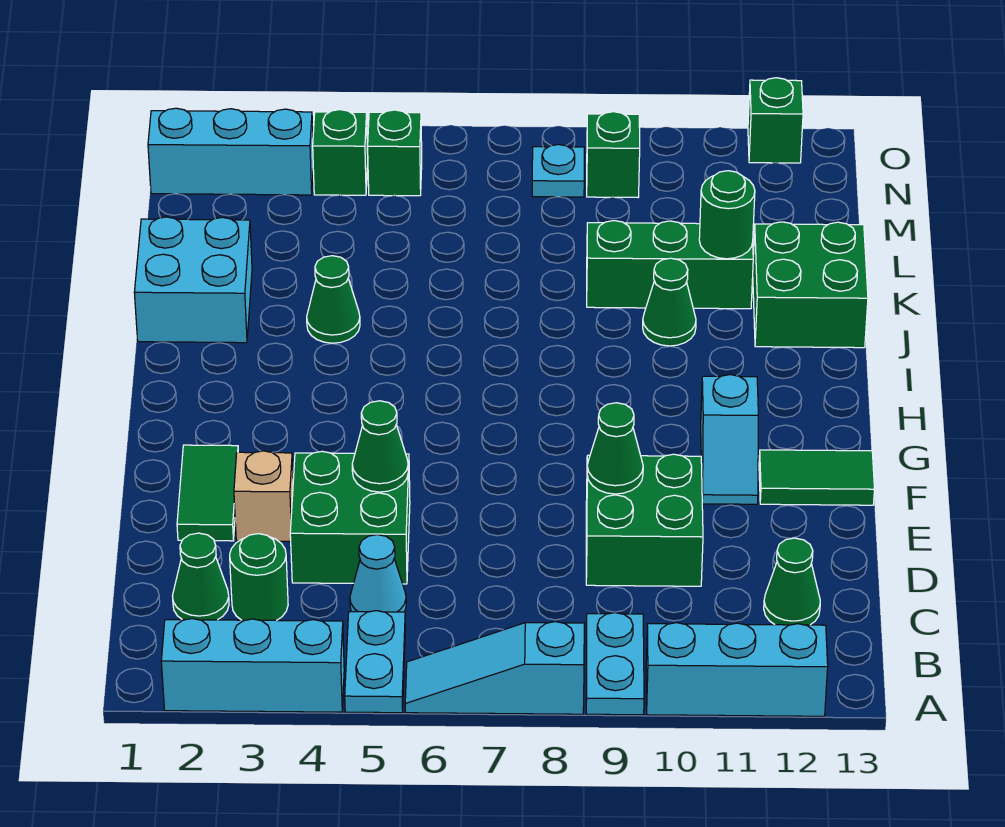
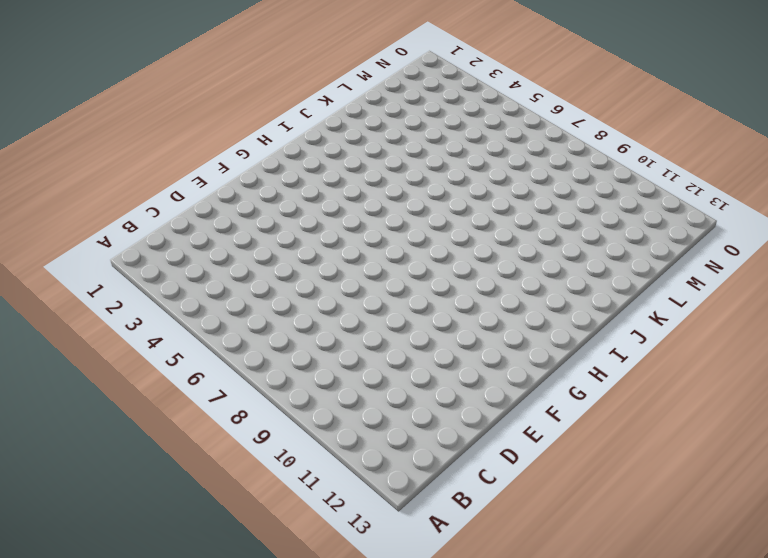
none -> cyan brick A2:A4 level 1
none -> cyan plate A5:B5 level 1
none -> cyan slope A6:A8 level 1 top 8

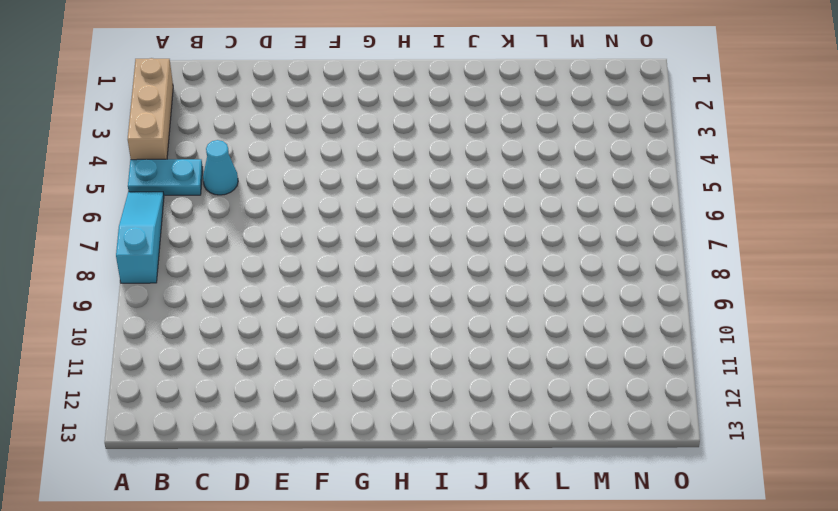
tan brick A2:A4 level 1 -> cyan brick A2:A4 level 1
none -> cyan plate A9:B9 level 1
none -> cyan brick A10:A12 level 1
none -> green cone C2 level 1

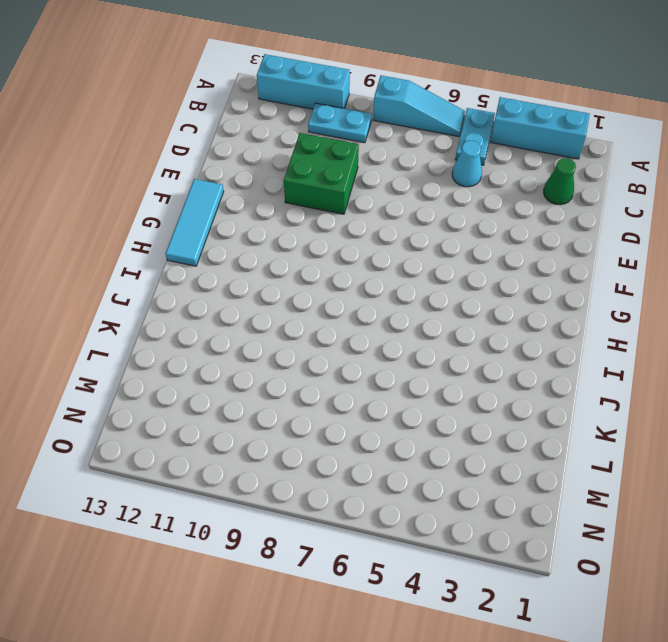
cyan plate B9:B10 level 1 -> cyan plate A9:B9 level 1
cyan tile F13:H13 level 1 -> green tile F12:F13 level 1
none -> green round brick C3 level 1
none -> green cone C12 level 1
none -> green brick D4:E5 level 1

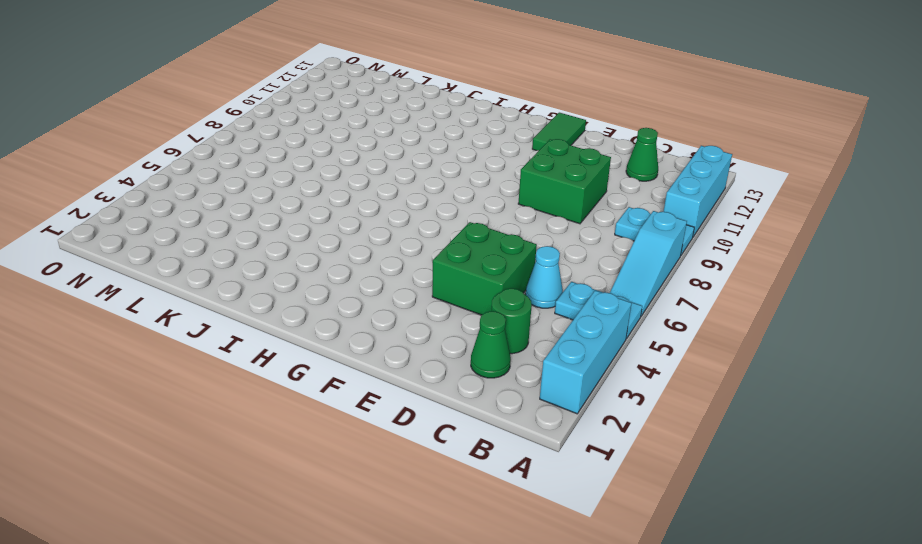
none -> green tile E2:F2 level 1
none -> tan brick E3 level 1
none -> cyan slope F11:G11 level 1 top G

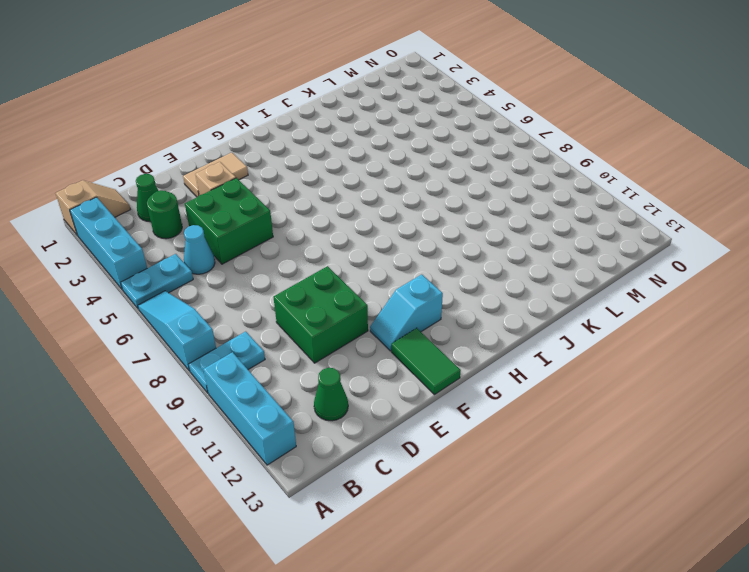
tan slope A1:B1 level 1 top A -> none
tan tile E2:F2 level 1 -> green tile E2:F2 level 1
none -> cyan brick J1:K2 level 1
none -> green cone J4 level 1
none -> green cone J10 level 1

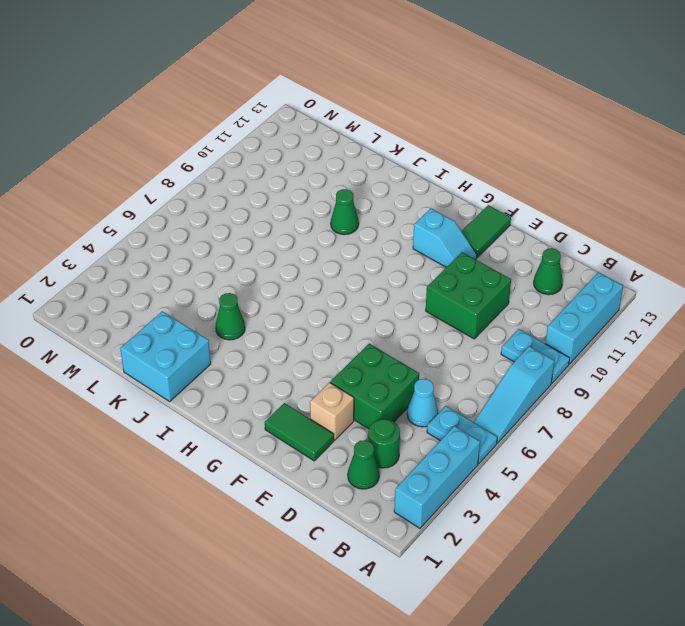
none -> green brick J12:K13 level 1
none -> green brick K9:K11 level 1
none -> cyan brick N1:N3 level 1

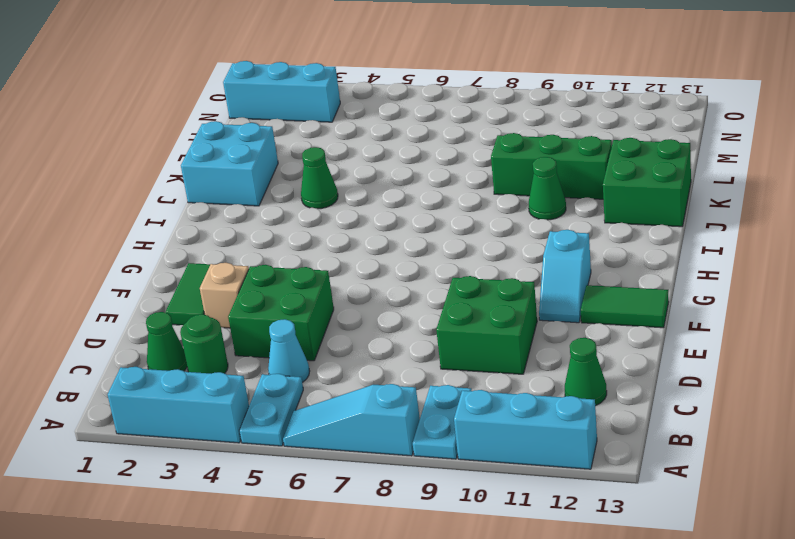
none -> green brick N4 level 1
none -> green brick N5 level 1
none -> cyan plate N8 level 1

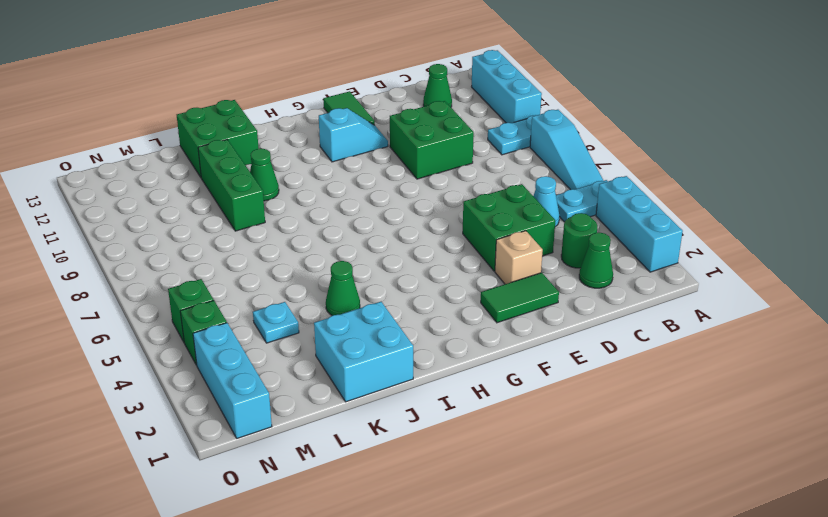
cyan plate L4 level 1 -> cyan plate N8 level 1
none -> green brick N9 level 1
none -> green brick O12 level 1
none -> green cone E5 level 2

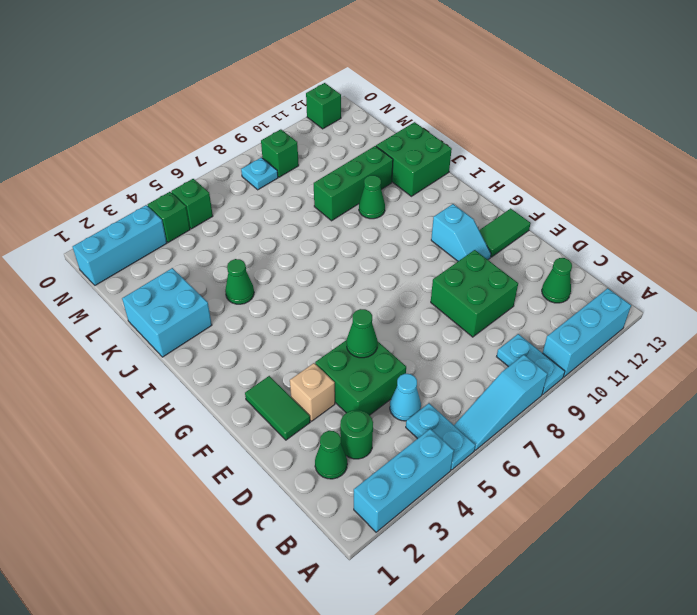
none -> green cone E9 level 2
none -> green round brick K11 level 2

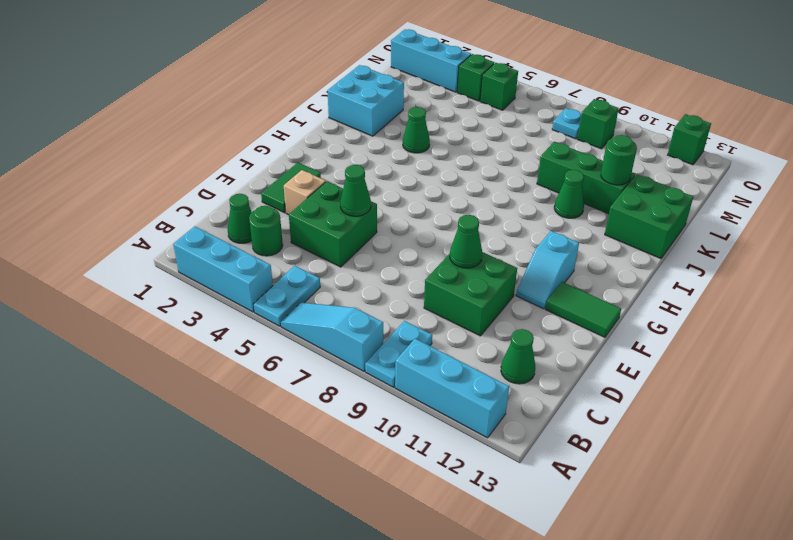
none -> cyan cone C5 level 1

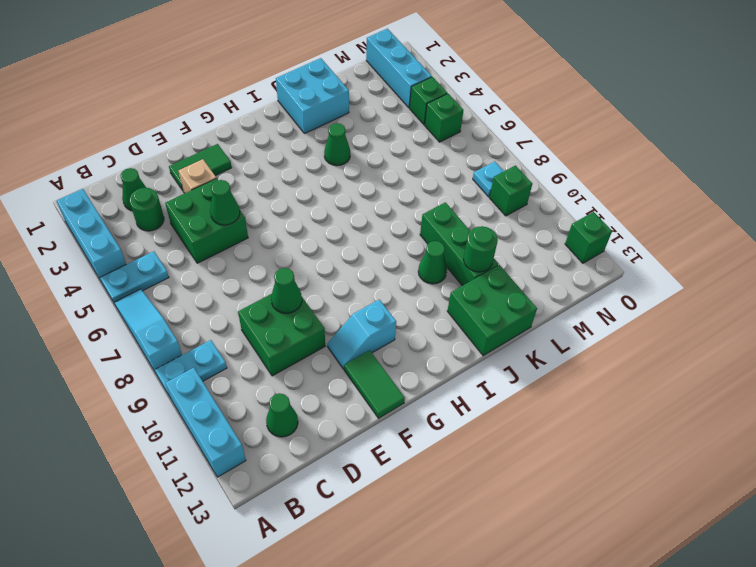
none -> cyan cone C5 level 1

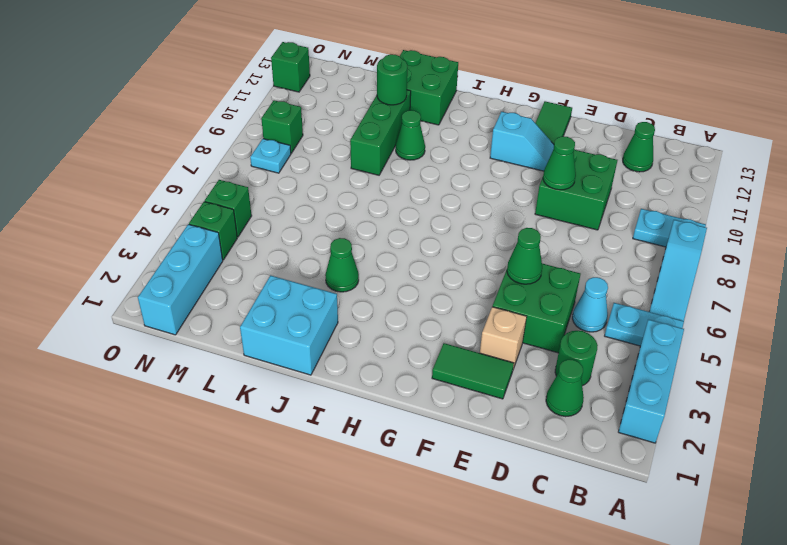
none -> cyan brick A10:A12 level 1

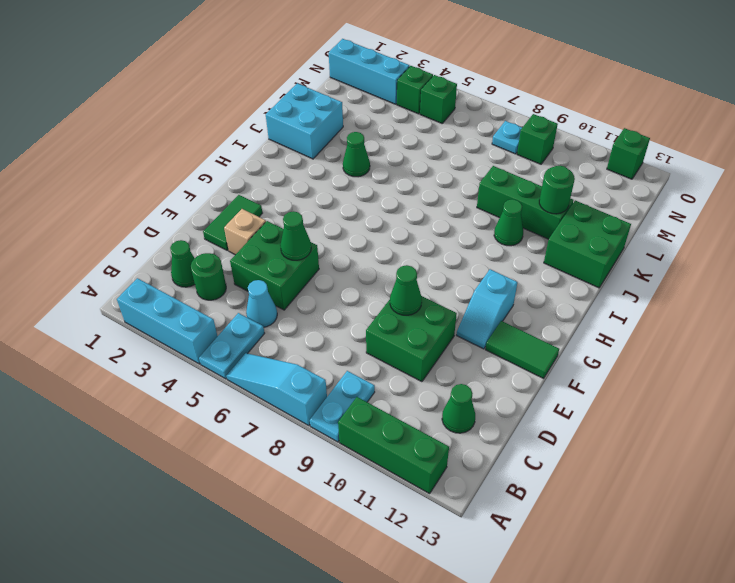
green brick A10:A12 level 1 -> cyan brick A10:A12 level 1

